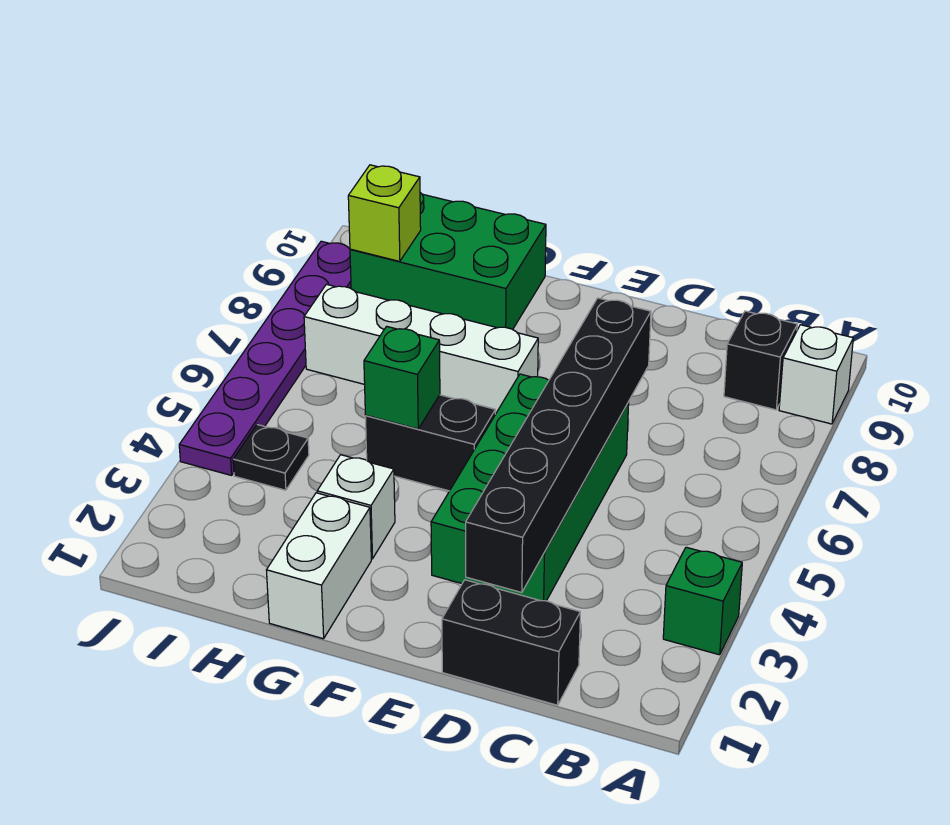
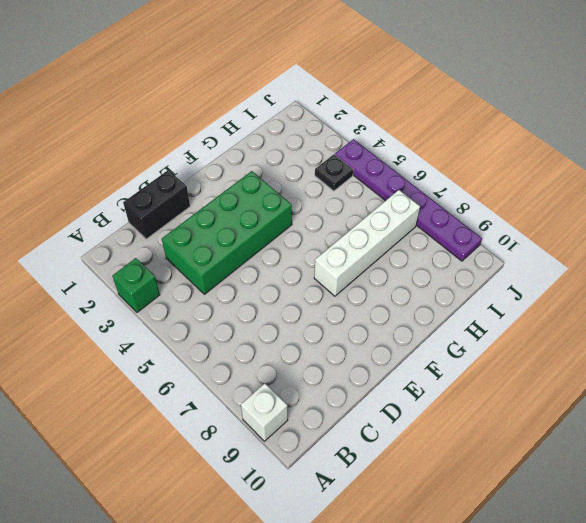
green brick C3:F4 level 1 -> green brick D3:E6 level 1
none -> black brick B9 level 1
none -> black brick F5:G5 level 1
none -> white brick G1:G2 level 1

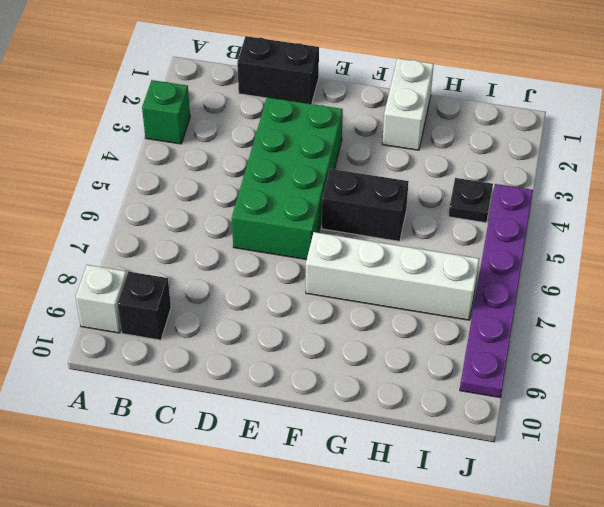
none -> white brick G3 level 1
none -> green brick G9:I10 level 1
none -> black brick D2:D7 level 2

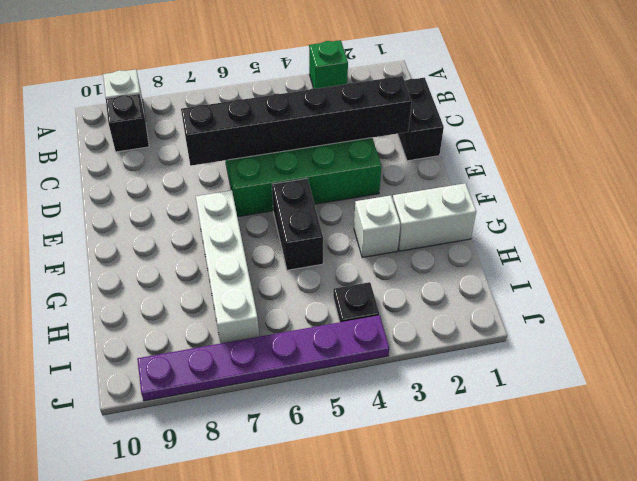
none -> green brick G9:I10 level 1
none -> green brick G5 level 2
none -> lime brick I9 level 2

